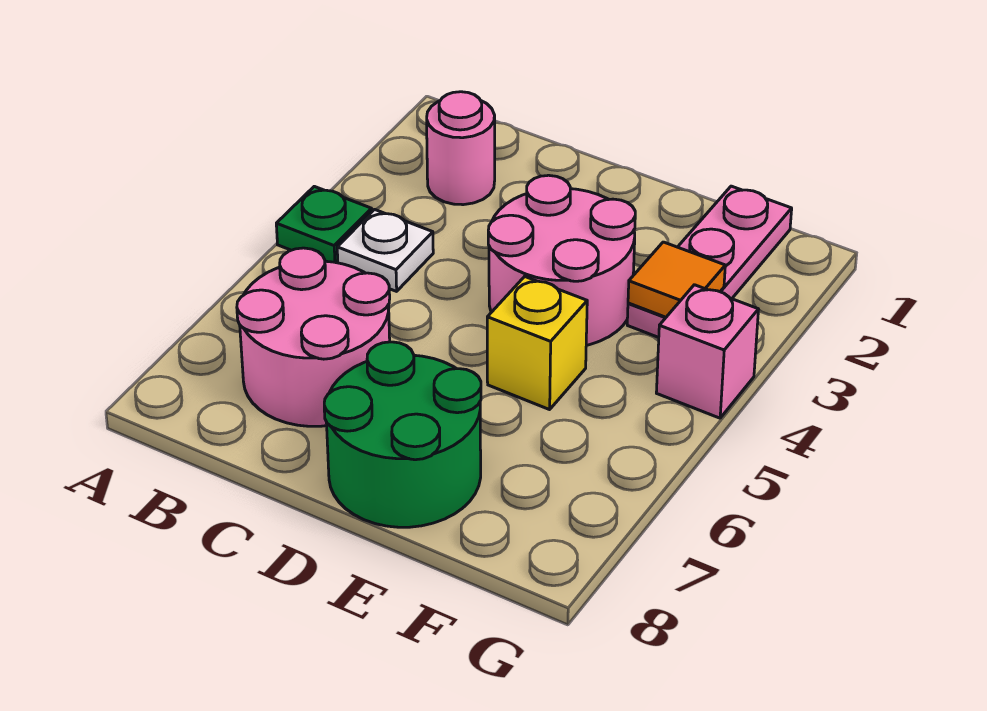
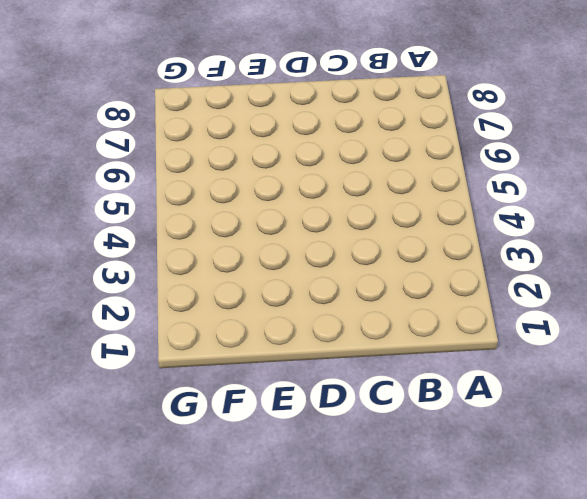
none -> green plate A4 level 1
none -> pink round brick B2 level 1

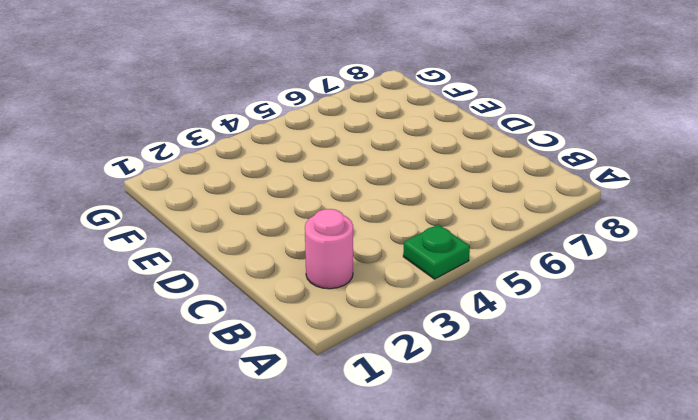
none -> white plate B4 level 1
none -> pink round brick B6:C7 level 1

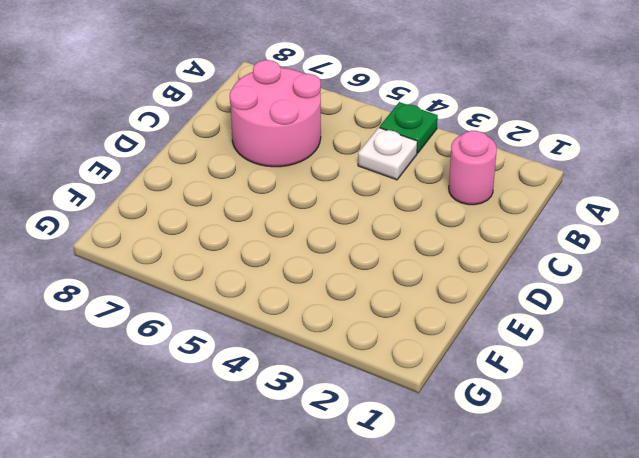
none -> pink round brick D3:E4 level 1
none -> green round brick D7:E8 level 1

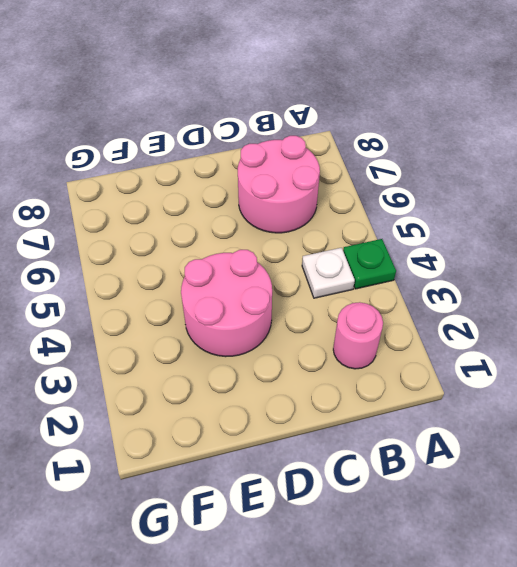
none -> green round brick D7:E8 level 1
none -> yellow brick E5 level 1

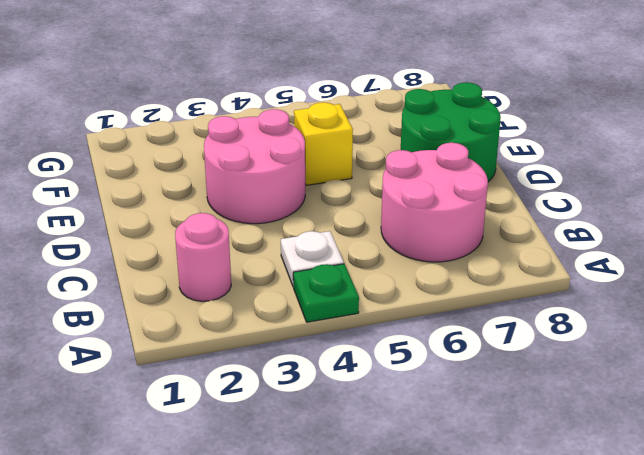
none -> pink plate F1:F3 level 1
none -> pink brick G4 level 1

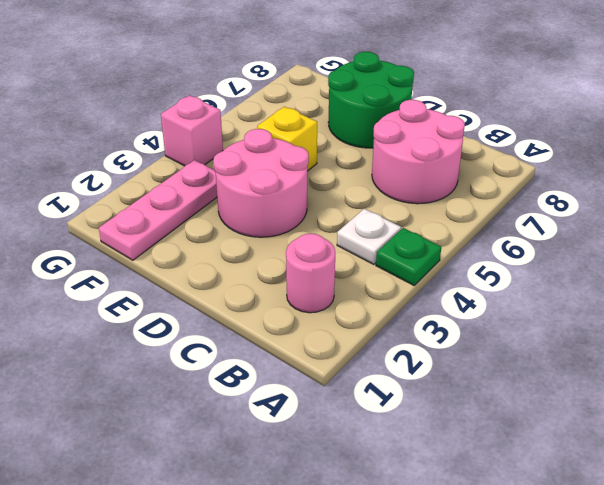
none -> orange tile F3 level 2

